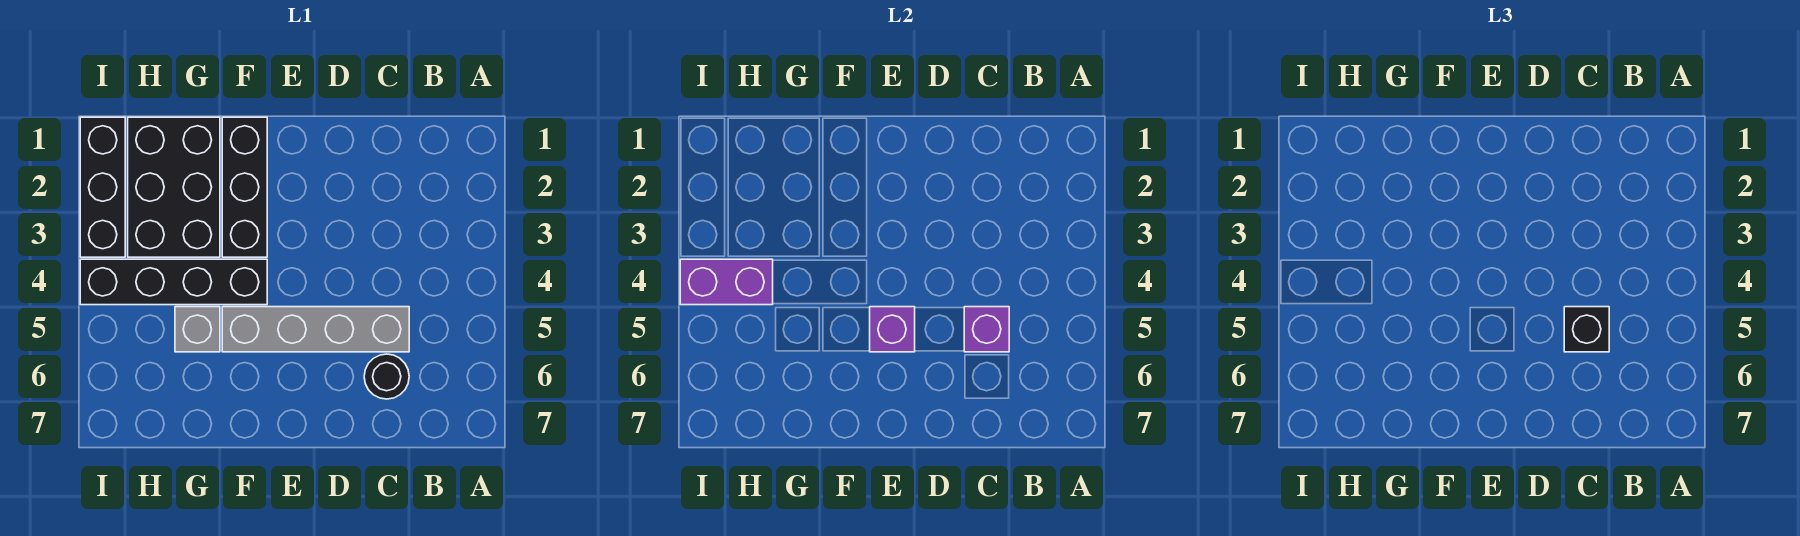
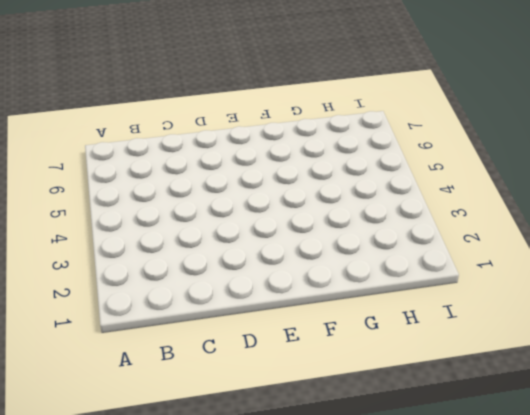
none -> grey brick C5:F5 level 1
none -> black round brick C6 level 1

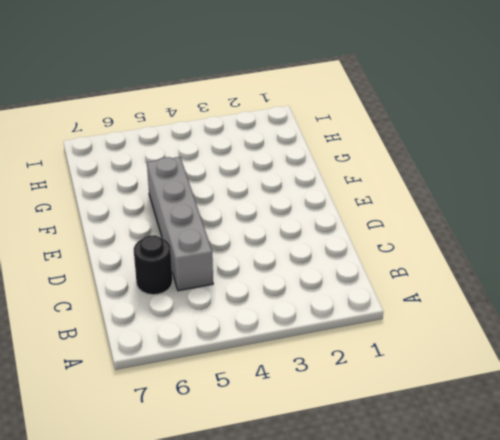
none -> black brick F1:F3 level 1
none -> black brick F4:I4 level 1

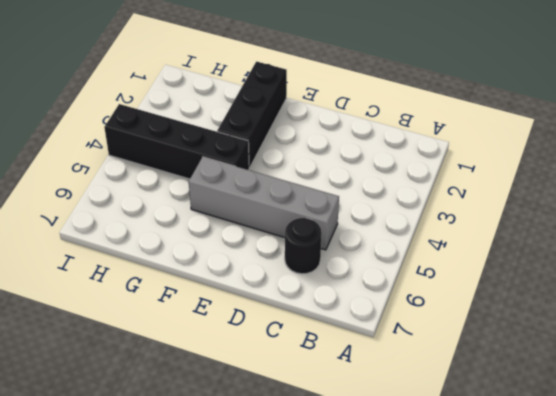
none -> black brick G1:H3 level 1
none -> grey brick G5 level 1

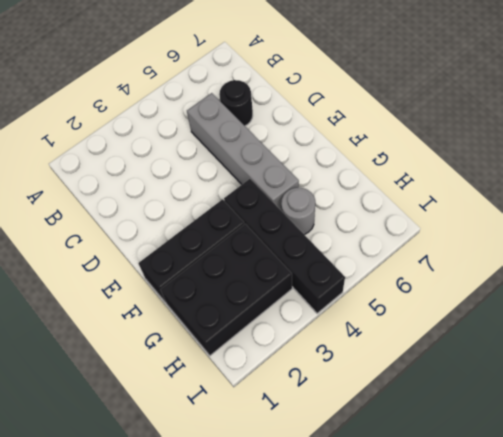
grey round brick G5 level 1 -> grey brick G5 level 1
none -> black brick I1:I3 level 1
none -> purple brick C5 level 2

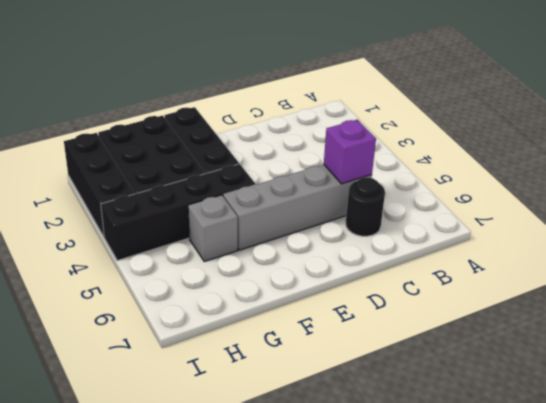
none -> purple brick E5 level 2
none -> purple brick H4:I4 level 2

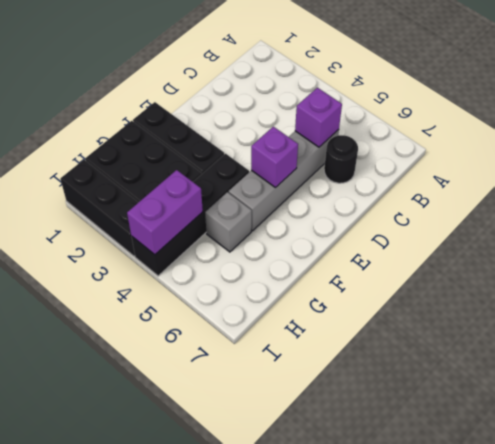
none -> black brick C5 level 3

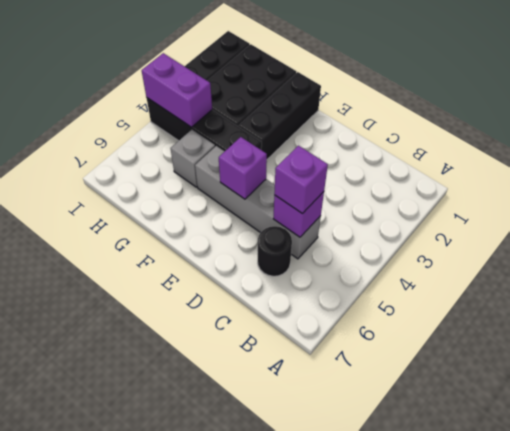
purple brick C5 level 3 -> black brick C5 level 3

